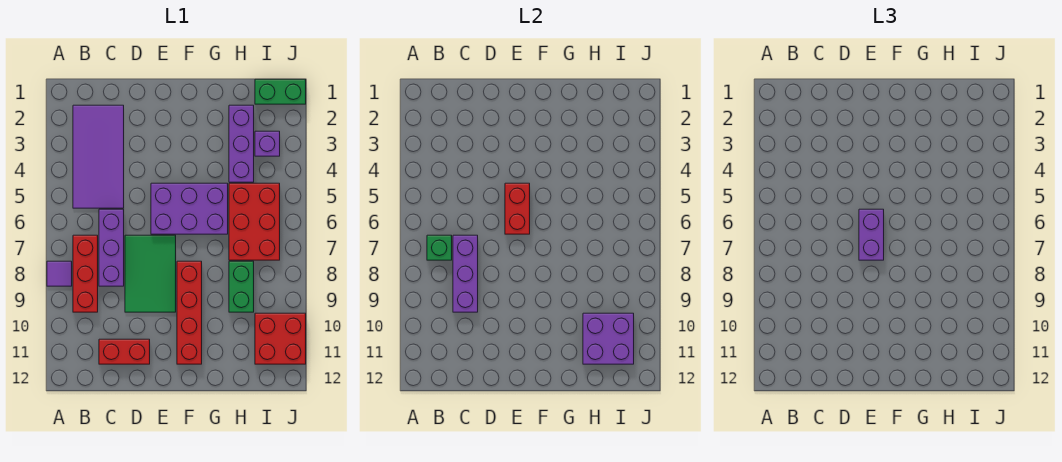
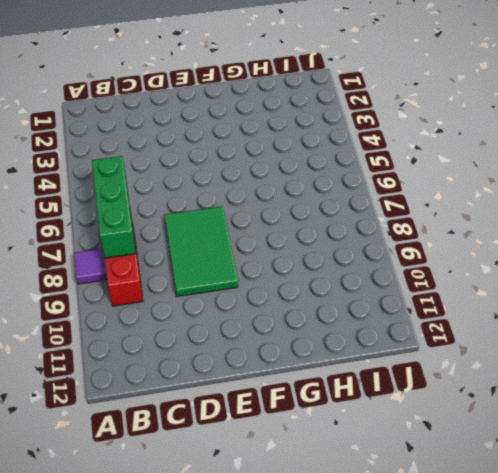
green brick B6:B8 level 2 -> green brick B7 level 2
none -> purple tile B2:C5 level 1
none -> purple brick C6:C8 level 1
none -> red brick C11:D11 level 1

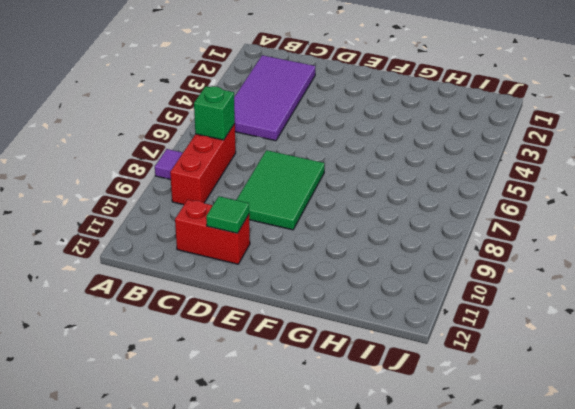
green tile D11 level 2 -> none
none -> purple brick C6:C8 level 1
none -> purple brick E5:G6 level 1
none -> red brick F8:F11 level 1

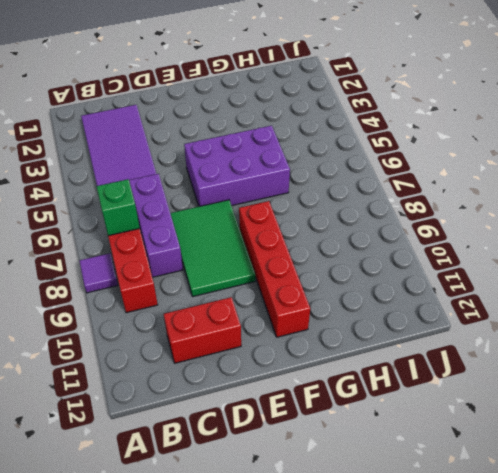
none -> purple brick H2:H4 level 1
none -> red brick H5:I7 level 1
none -> green brick H8:H9 level 1

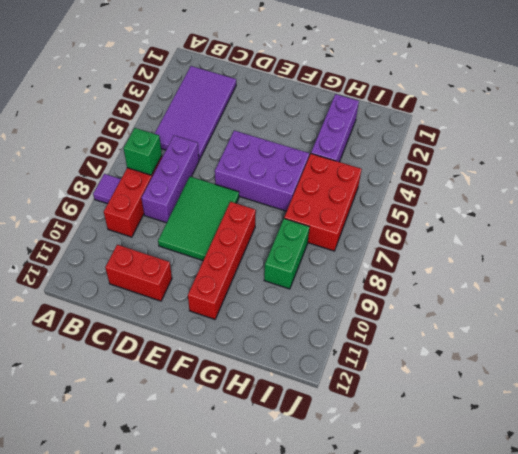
none -> green brick I1:J1 level 1
none -> purple brick I3 level 1
none -> red brick I10:J11 level 1

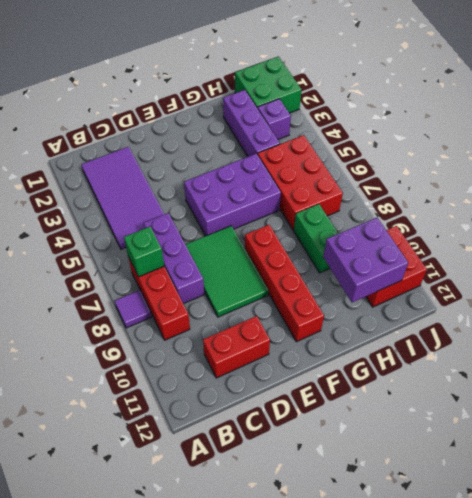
green brick I1:J2 level 1 -> green brick I1:J1 level 1
none -> purple brick C7:C9 level 2
none -> red brick E5:E6 level 2
none -> purple brick E6:E7 level 3

